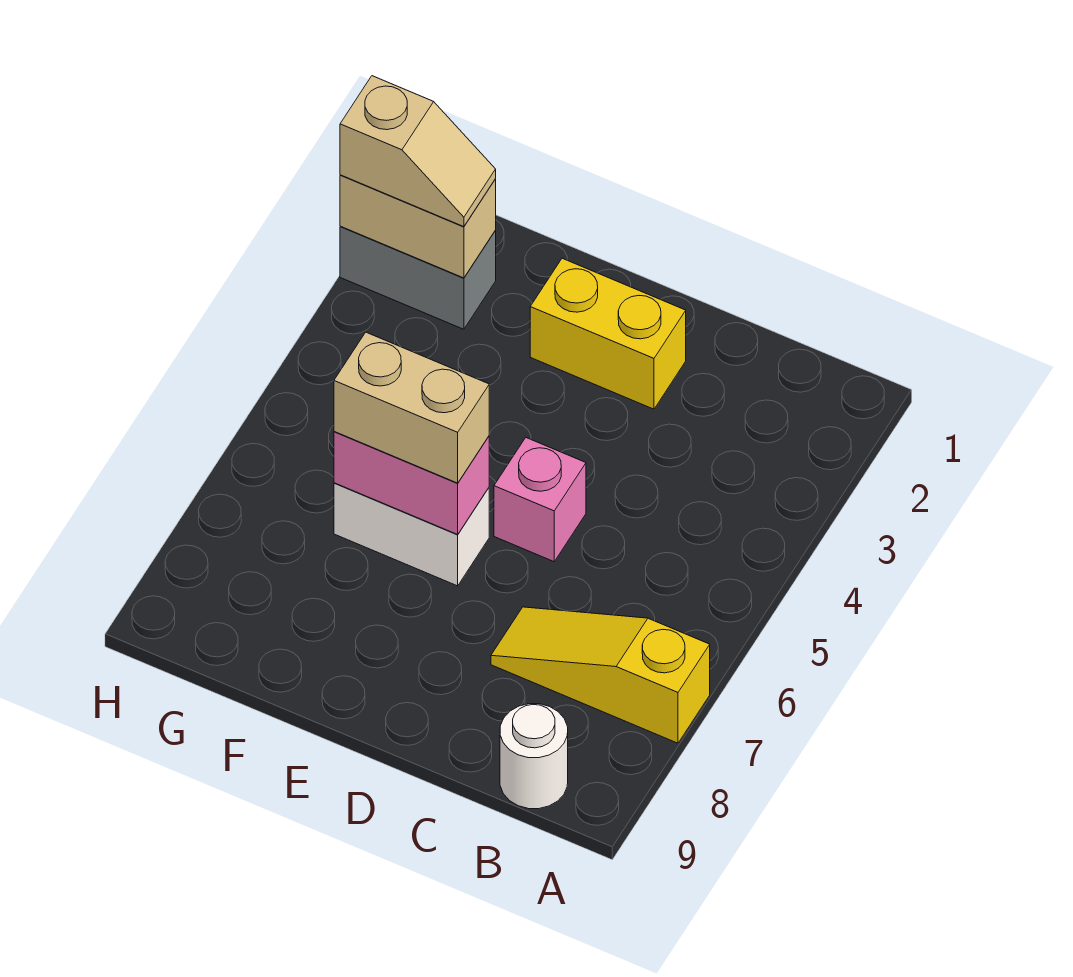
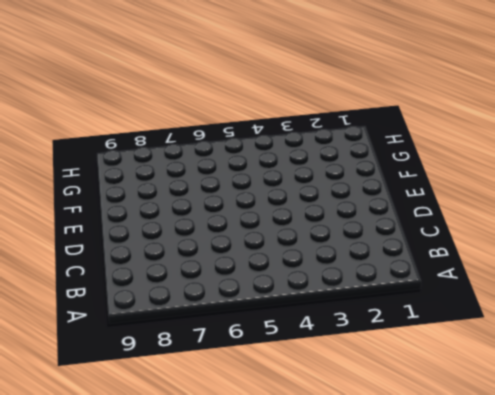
none -> yellow slope A7:C7 level 1 top A
none -> white round brick B9 level 1

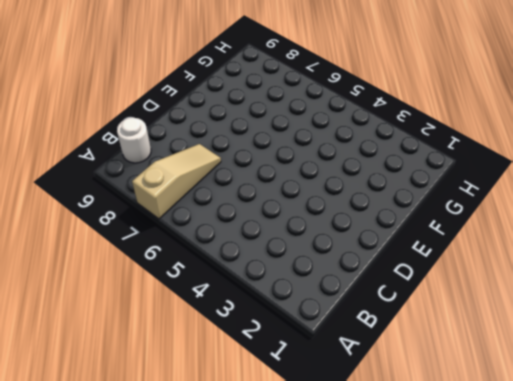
tan slope A7:C7 level 1 top A -> yellow slope A7:C7 level 1 top A
none -> yellow brick D2:E2 level 1
none -> pink brick D5 level 1

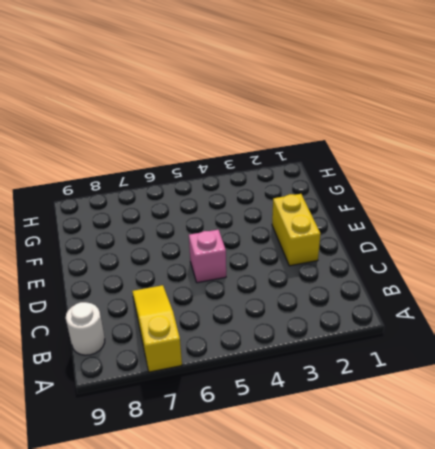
none -> white brick E6:F6 level 1
none -> grey brick G2:H2 level 1

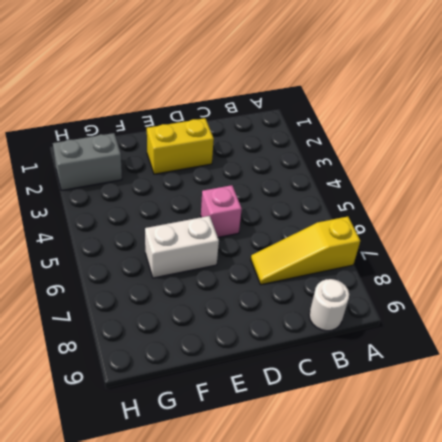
none -> pink brick E6:F6 level 2
none -> tan brick G2:H2 level 2

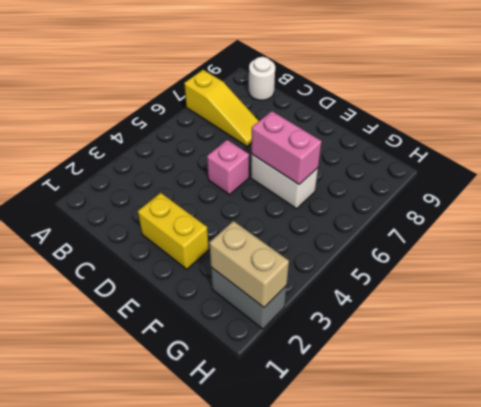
none -> tan brick E6:F6 level 3
none -> tan slope G2:H2 level 3 top H

